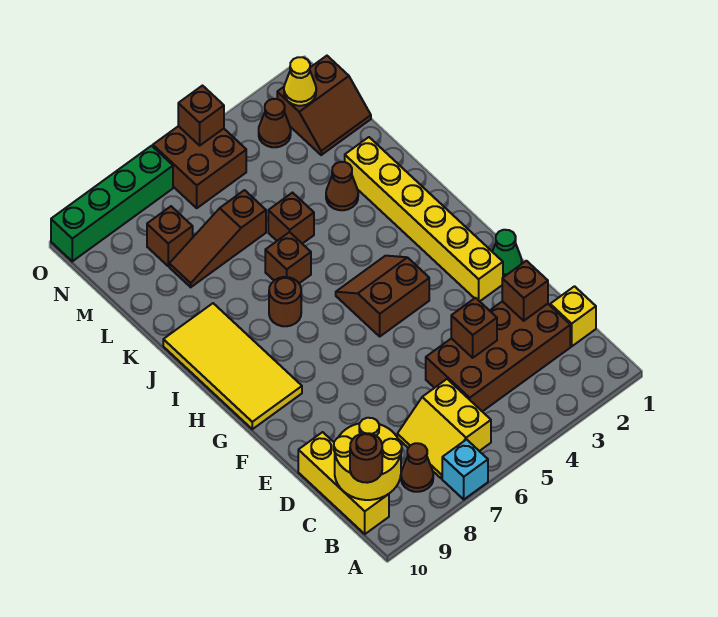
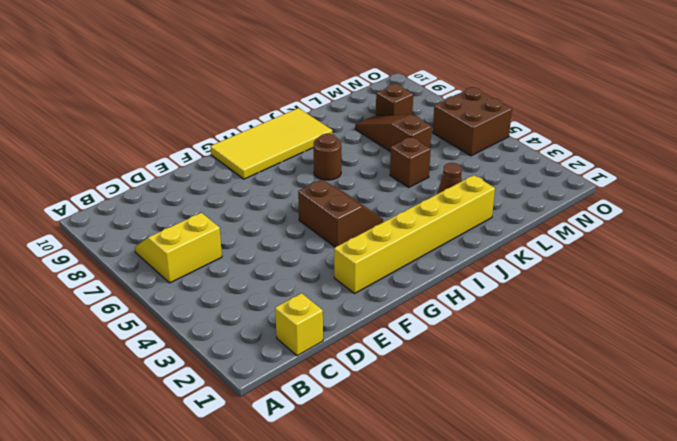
none -> cyan brick A7 level 1
none -> brown cone B8 level 1
none -> yellow brick B10:D10 level 1

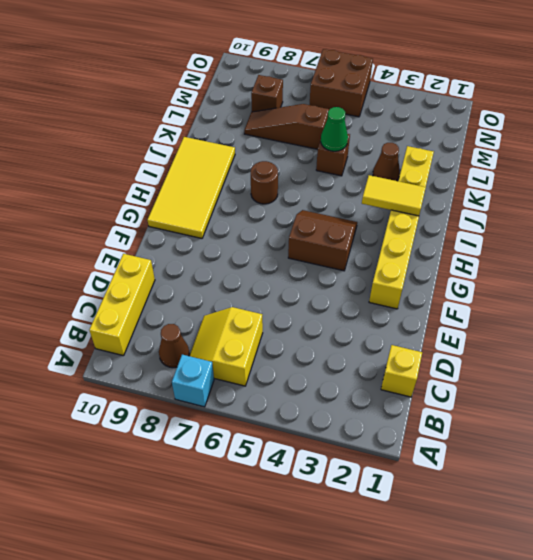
yellow tile I2:I3 level 2 -> none
green cone K5 level 2 -> green cone F1 level 1
none -> brown brick C2:D5 level 1
none -> brown brick J6 level 1
none -> brown slope M1:N2 level 1 top N

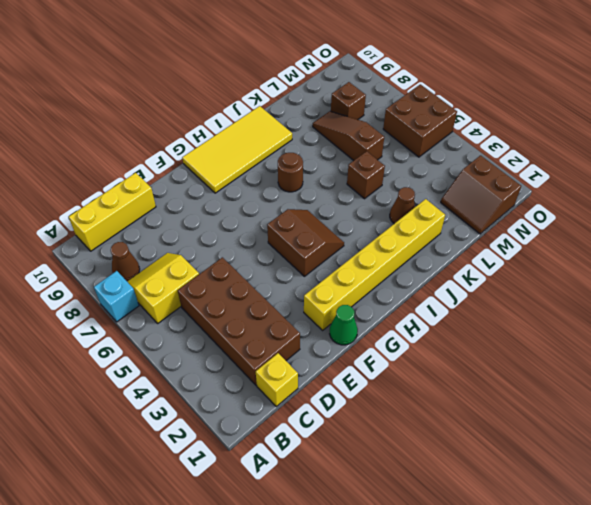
none -> brown brick J6 level 1
none -> brown cone N3 level 1
none -> green brick O7:O10 level 1

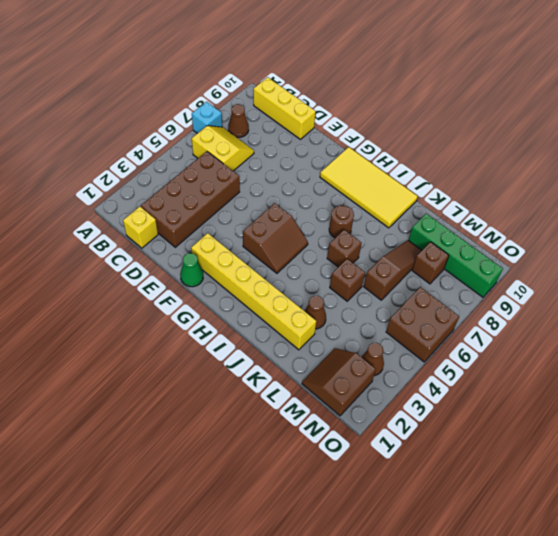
green brick L9:O9 level 1 -> green brick O7:O10 level 1
none -> yellow round brick B9:C10 level 2
none -> brown brick D2 level 2
none -> brown brick D4 level 2

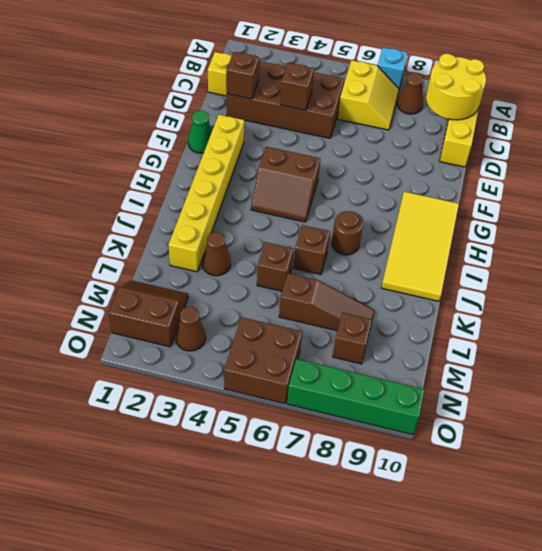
none -> yellow cone N2 level 2
none -> brown brick O5 level 2
none -> brown round brick B10 level 3

